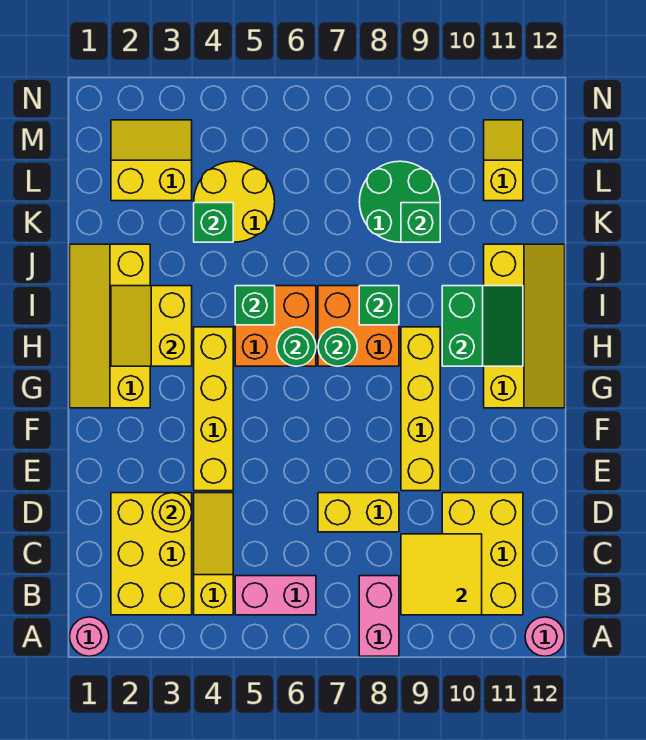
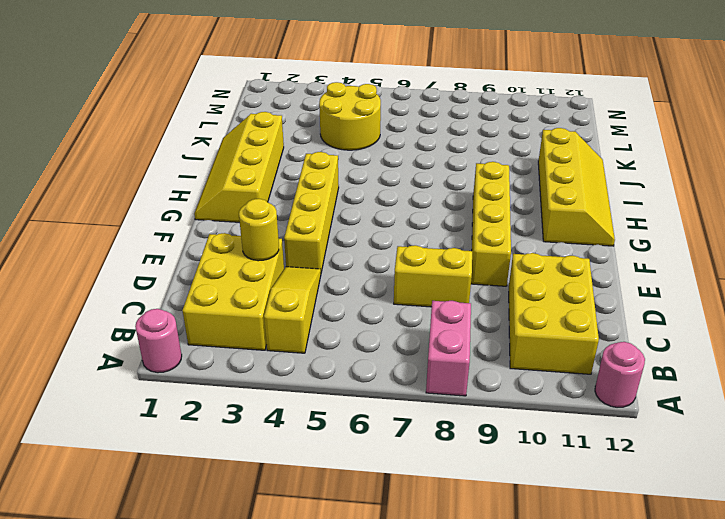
none -> pink brick B5:B6 level 1
none -> orange brick H5:I6 level 1
none -> orange brick H7:I8 level 1

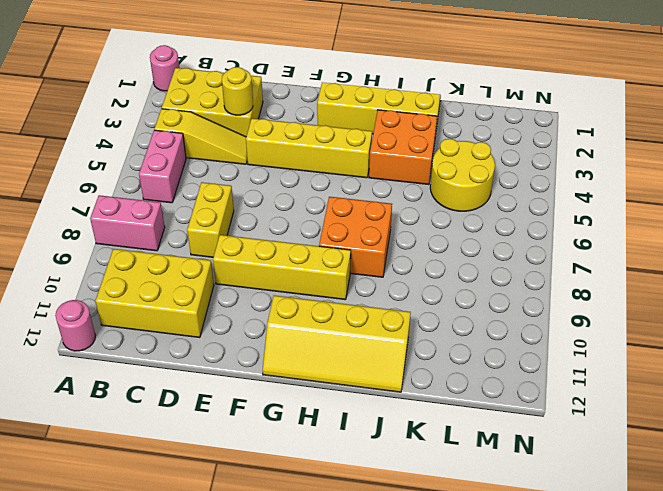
orange brick I3:J4 level 1 -> orange brick H5:I6 level 1
none -> green round brick K8:L9 level 1
none -> yellow slope L2:M3 level 1 top L
none -> yellow slope L11:M11 level 1 top L

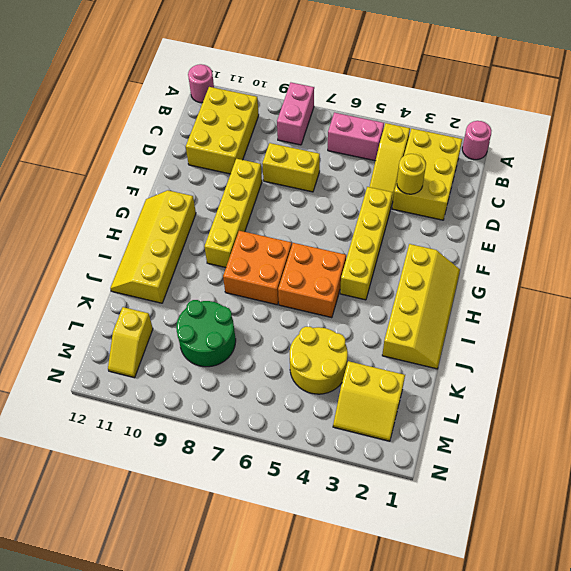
none -> yellow tile B9:C10 level 2
none -> yellow slope H2:I3 level 2 top 3
none -> green round brick H6 level 2

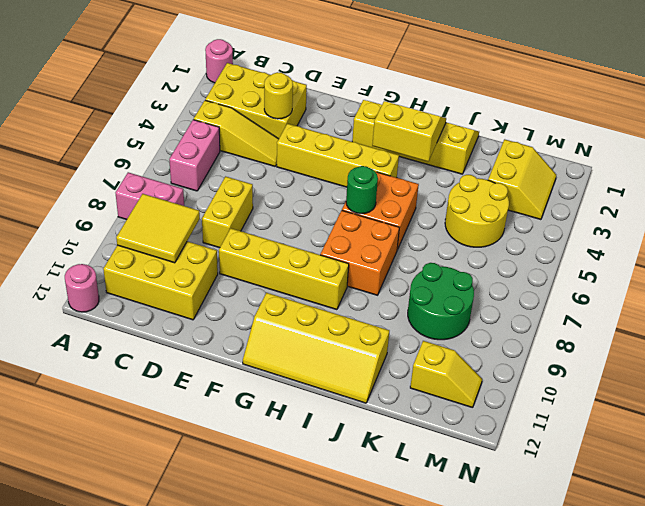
none -> green round brick H7 level 2
none -> green slope H10:I11 level 2 top 10
none -> green brick I5 level 2

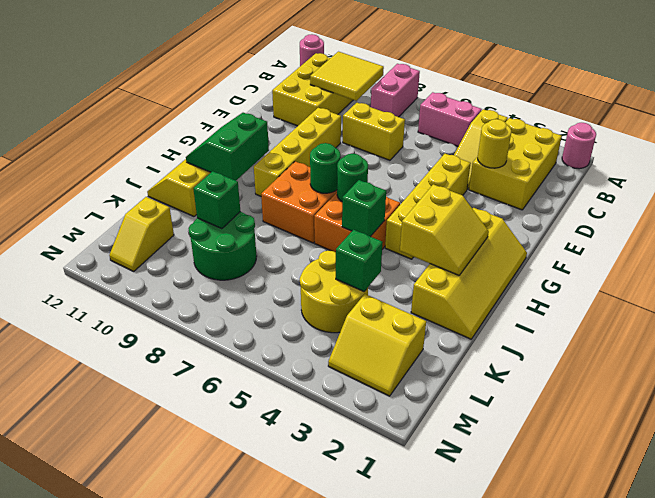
none -> green brick I8 level 2

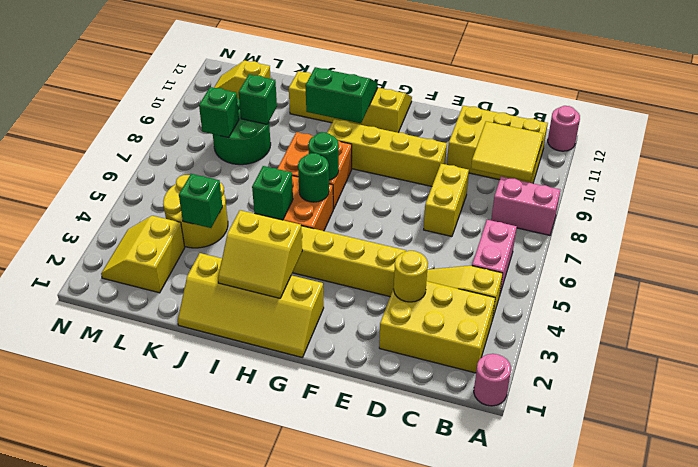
green brick L8 level 2 -> green brick I8 level 2

